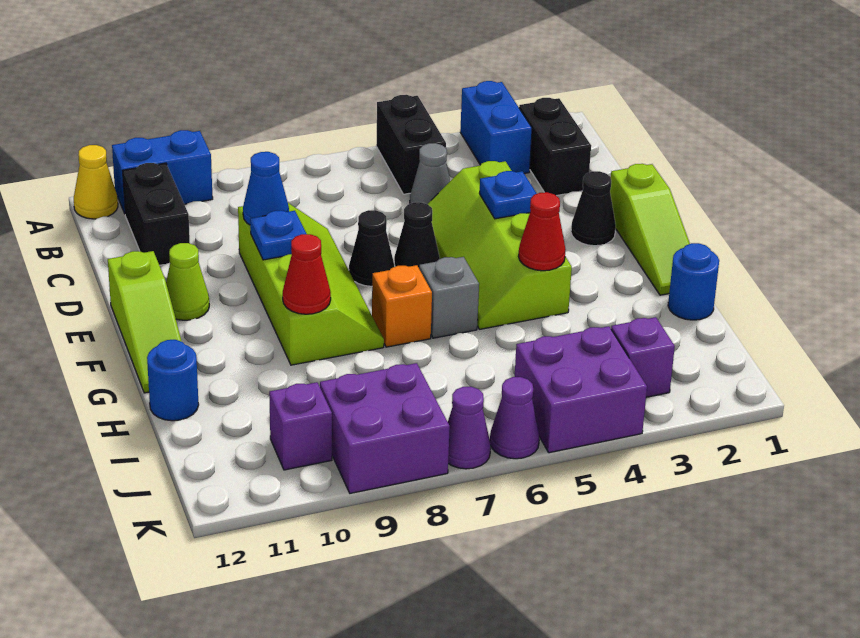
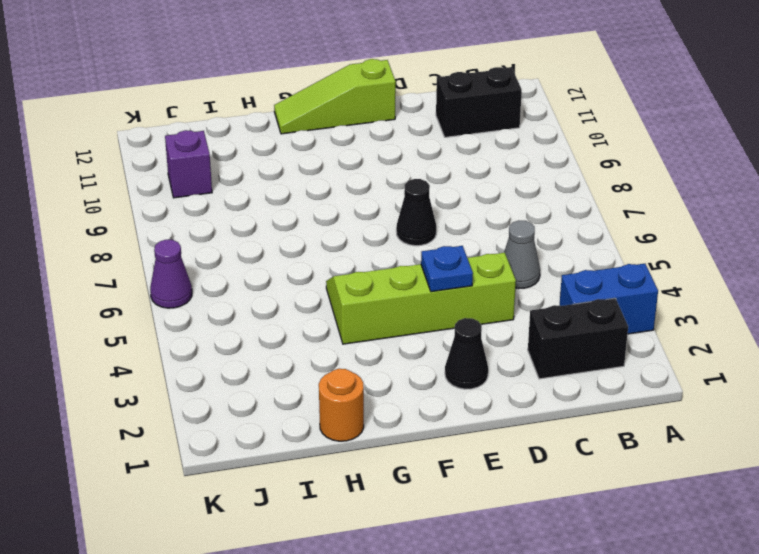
orange round brick H1 level 1 -> blue round brick H1 level 1
none -> black brick A5:B5 level 1
none -> blue brick A10:A11 level 1
none -> yellow cone A12 level 1
none -> lime slope D8:G9 level 1 top 9

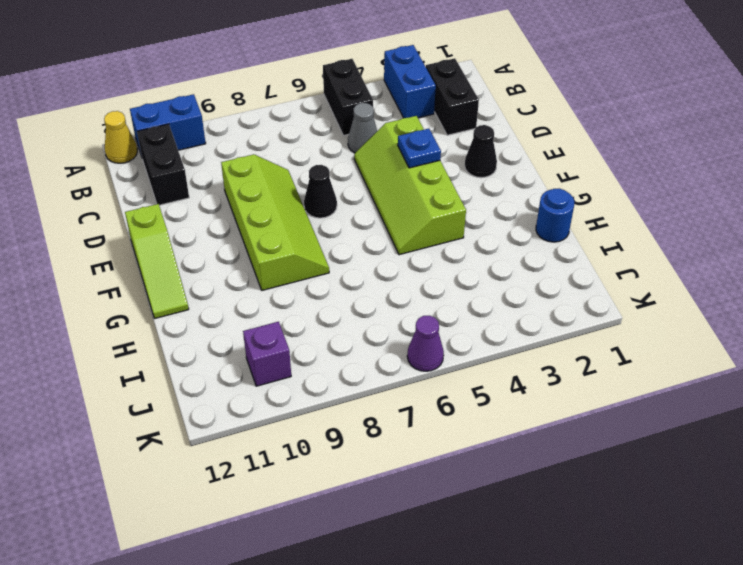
none -> lime slope E1:G1 level 1 top E
none -> black cone E6 level 1
none -> lime cone E11 level 1
none -> grey brick G6 level 1

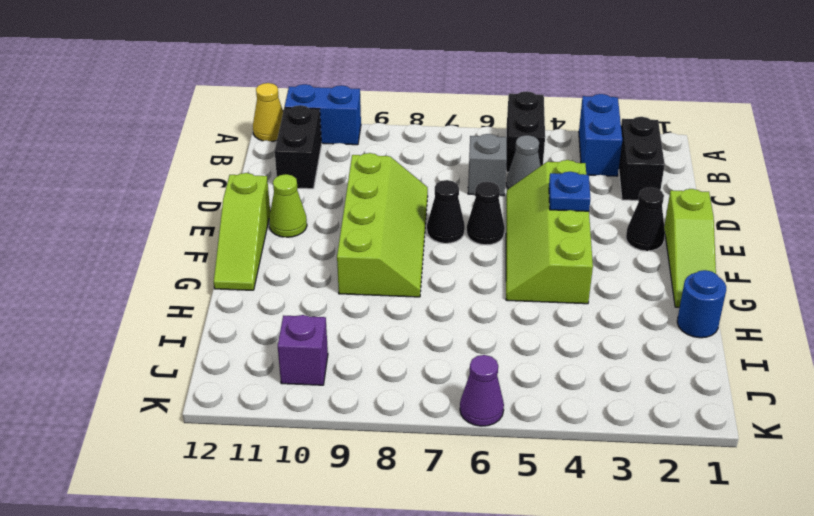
grey brick C6 level 1 -> grey brick G6 level 1
none -> orange brick G7 level 1
none -> blue round brick H12 level 1
none -> purple brick J3 level 1
none -> purple brick J4:K5 level 1

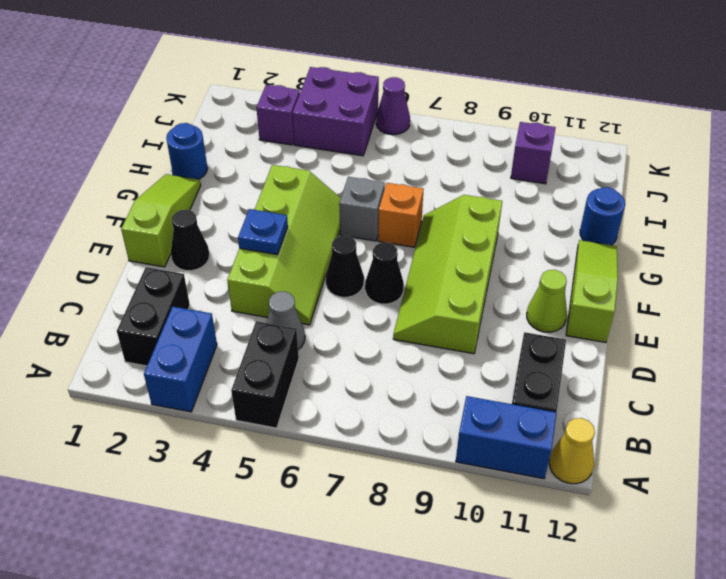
none -> purple brick J8:K9 level 1
none -> purple cone K7 level 1
none -> blue cone D9 level 2
none -> blue plate E9 level 2

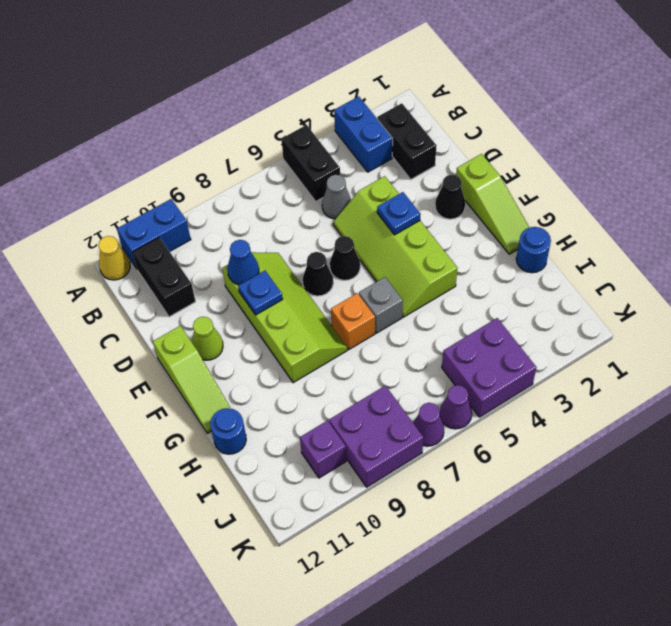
none -> purple brick J3 level 1
none -> red cone G4 level 2
none -> red cone G9 level 2

